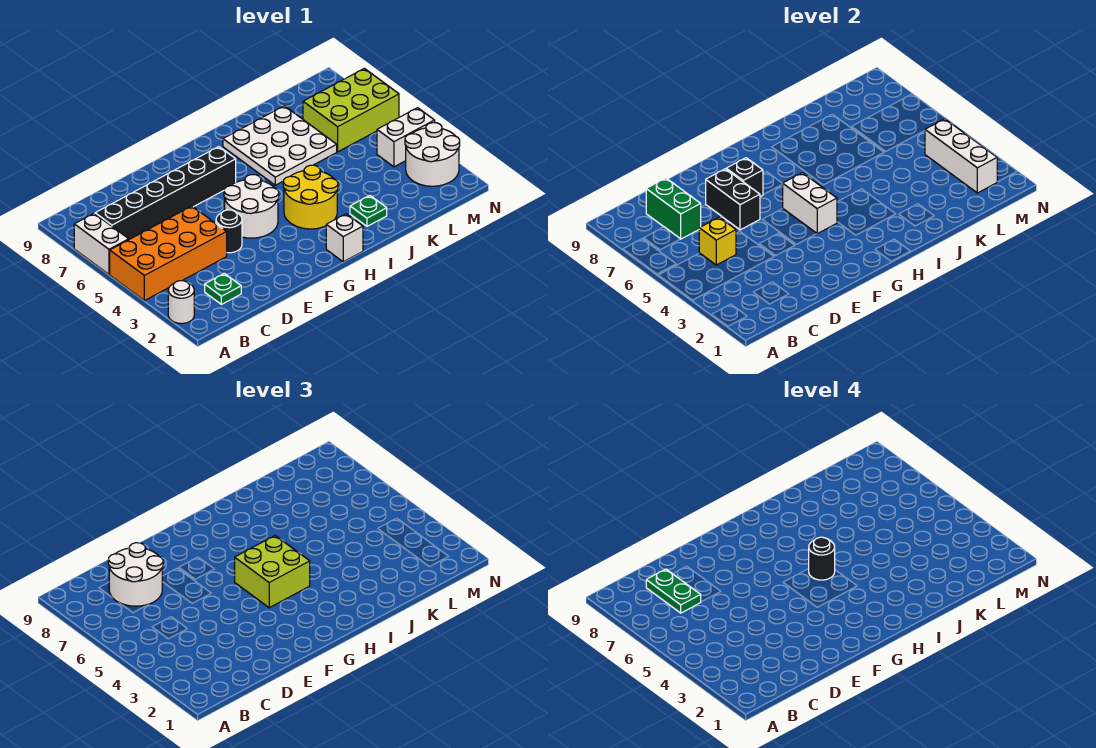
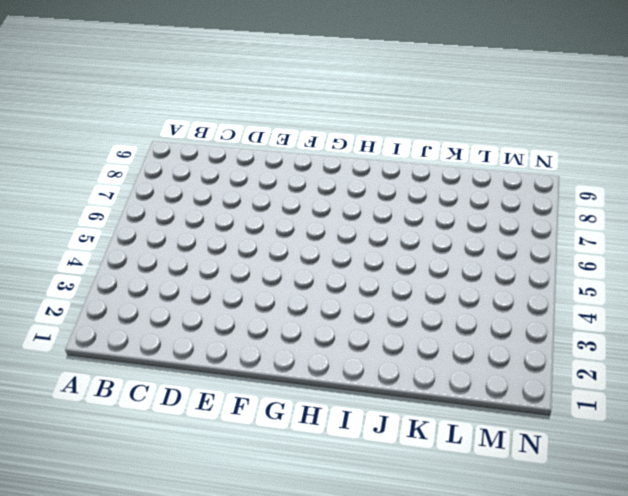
none -> white round brick A2 level 1
none -> orange brick A4:D5 level 1
none -> white brick A6:A7 level 1

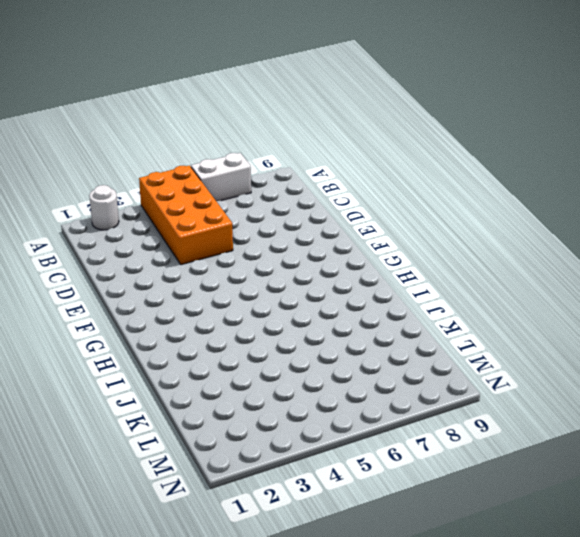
none -> black brick B7:G7 level 1
none -> green plate C2 level 1
none -> black round brick E4 level 1

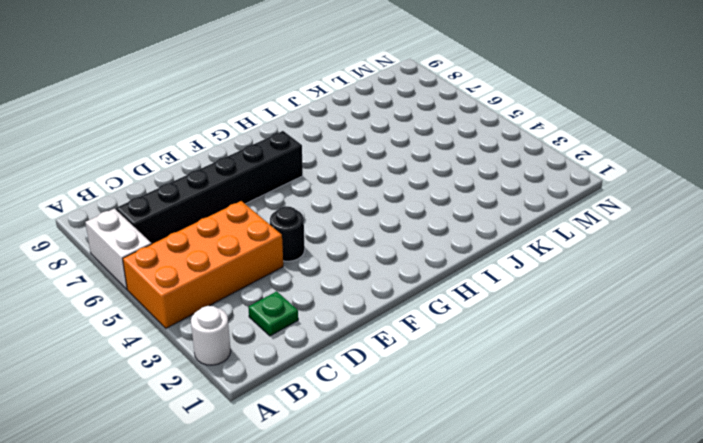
none -> white round brick F4:G5 level 1
none -> white brick H1 level 1
none -> yellow round brick H3:I4 level 1

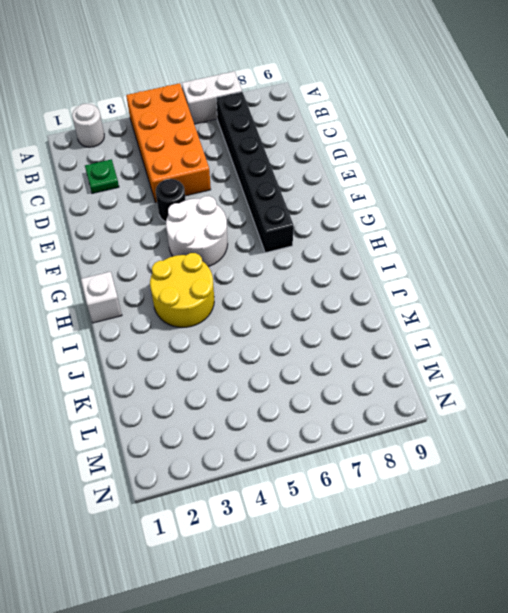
none -> white plate I6:K8 level 1
none -> green plate J2 level 1
none -> lime brick L6:N7 level 1

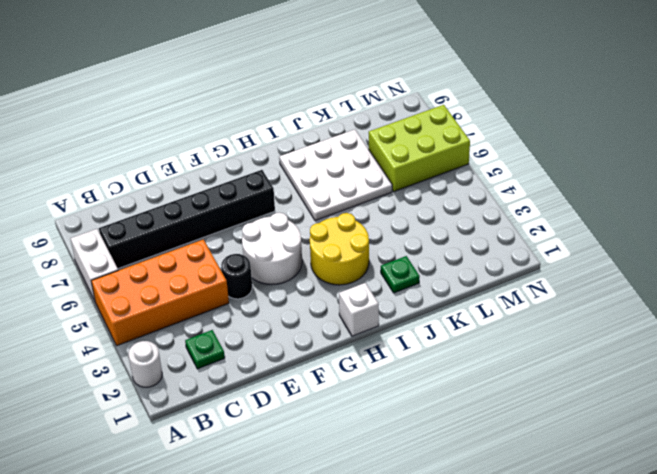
none -> white round brick M2:N3 level 1
none -> white brick M4:N4 level 1
none -> yellow brick C5 level 2

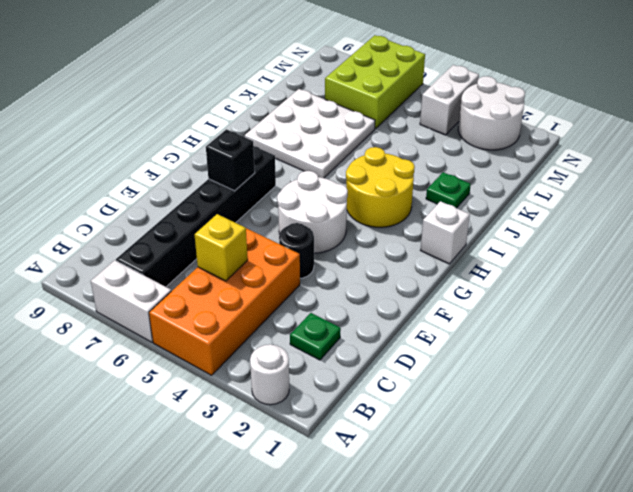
none -> green brick C7:C8 level 2
none -> black brick E6:E7 level 2
none -> white brick G4:G5 level 2

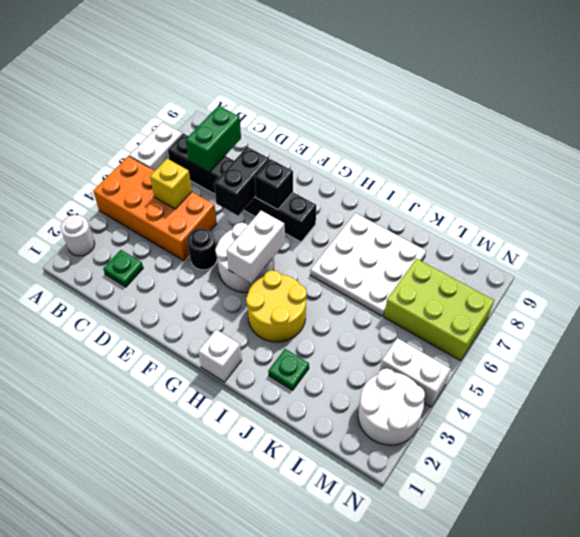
none -> white brick M2:M4 level 2
none -> white round brick C7:D8 level 3
none -> lime brick G4:H5 level 3

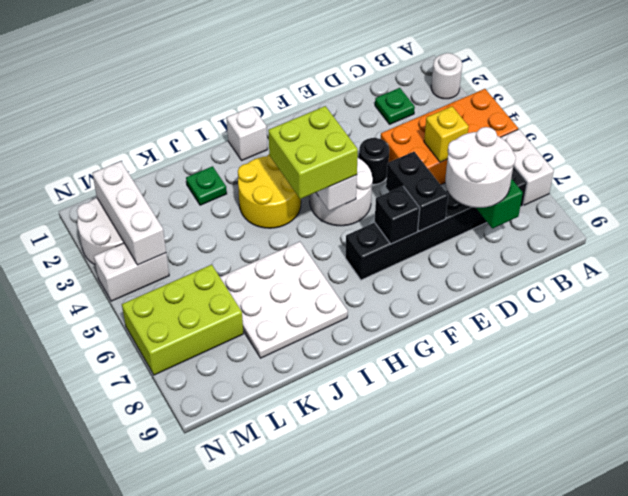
none -> green plate C7:C8 level 4
none -> black round brick H5 level 4

